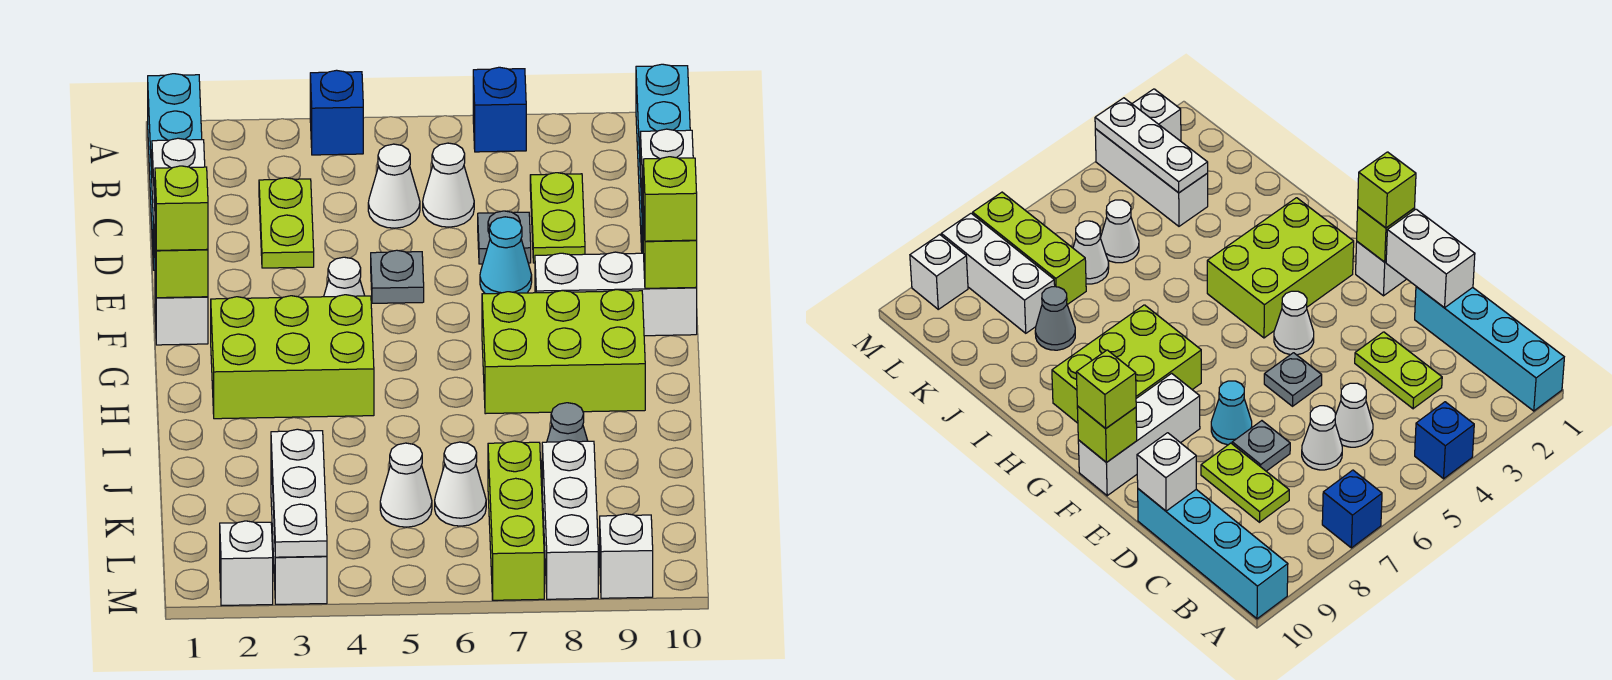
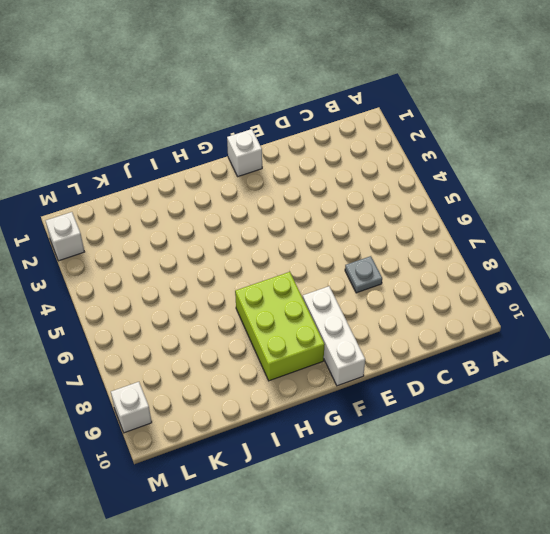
none -> cyan brick A1:D1 level 1
none -> blue brick A4 level 1
none -> blue brick A7 level 1
none -> cyan brick A10:D10 level 1

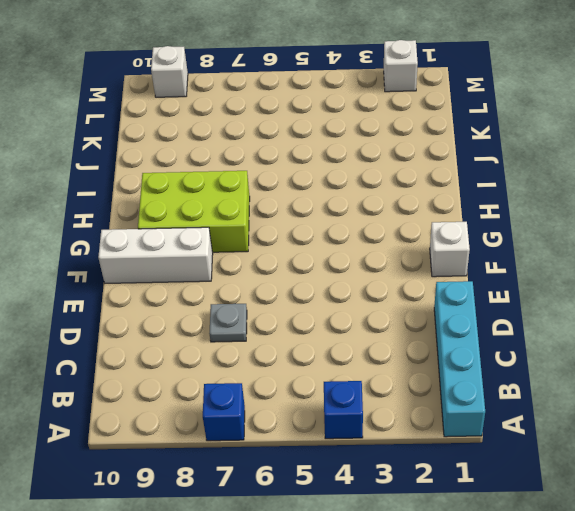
none -> cyan brick A10:D10 level 1
none -> lime plate C3:D3 level 1
none -> white cone C5 level 1
none -> white cone C6 level 1

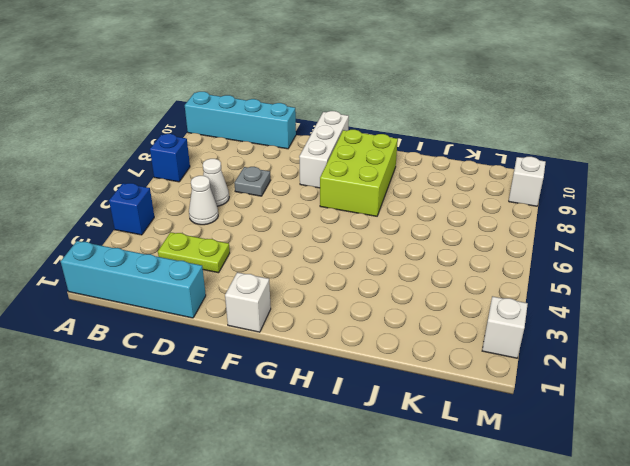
none -> lime plate C8:D8 level 1
none -> grey plate E5 level 1
none -> cyan cone E7 level 1
none -> white cone F4 level 1

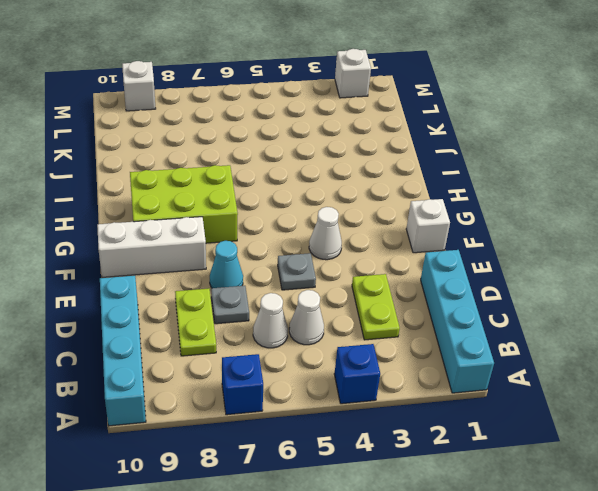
none -> lime brick G2:H4 level 1
none -> grey cone J8 level 1
none -> white brick K3:M3 level 1
none -> white cone K5 level 1

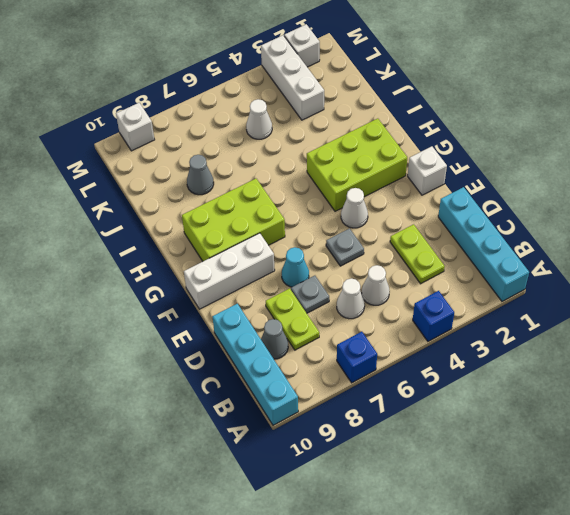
grey cone C9 level 1 -> none
none -> white cone K6 level 1
none -> lime brick K7:M7 level 1
none -> white brick K8:M8 level 1
none -> white brick D1:E1 level 2

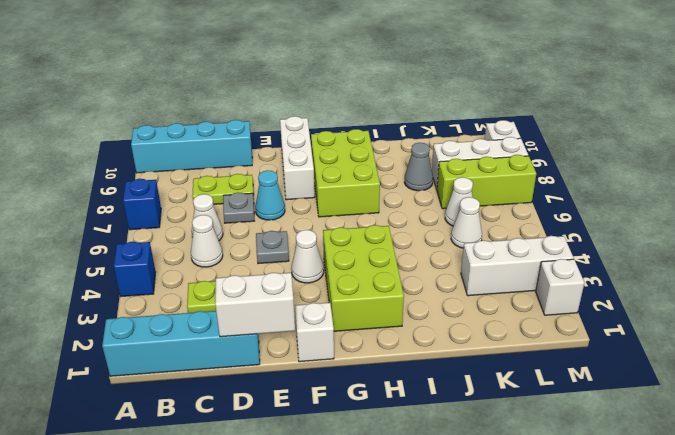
none -> white brick D10 level 2
none -> lime brick F1 level 2
none -> lime brick F10 level 2
none -> white plate K3:M3 level 2

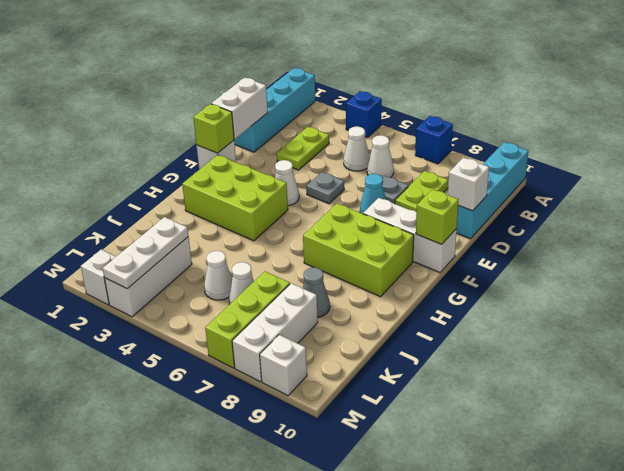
none -> lime brick F1 level 3
none -> lime brick F10 level 3

